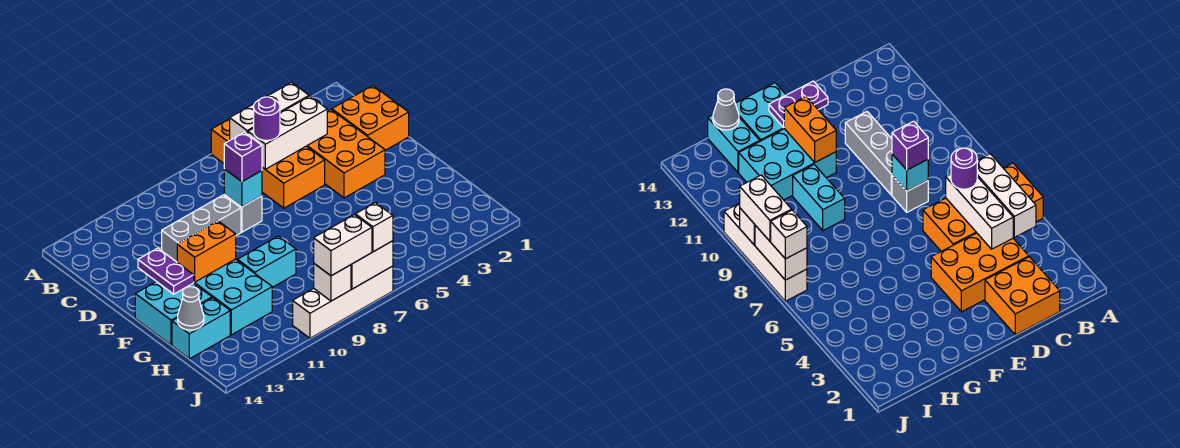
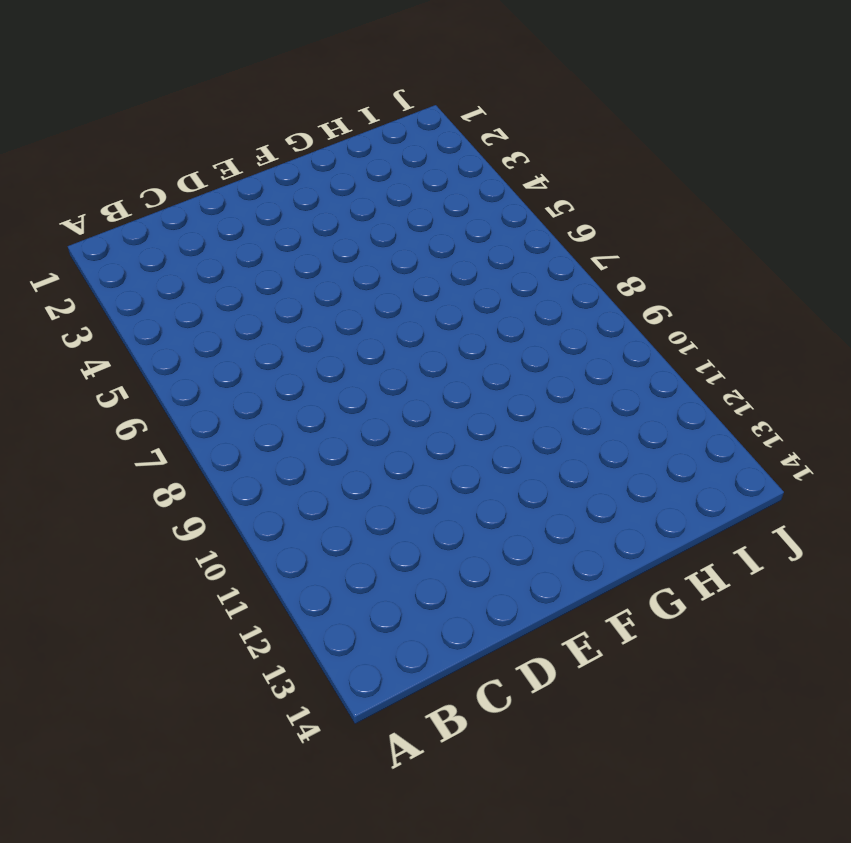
none -> orange brick A5:D6 level 1
none -> orange brick C1:D2 level 1
none -> orange brick C3:E4 level 1

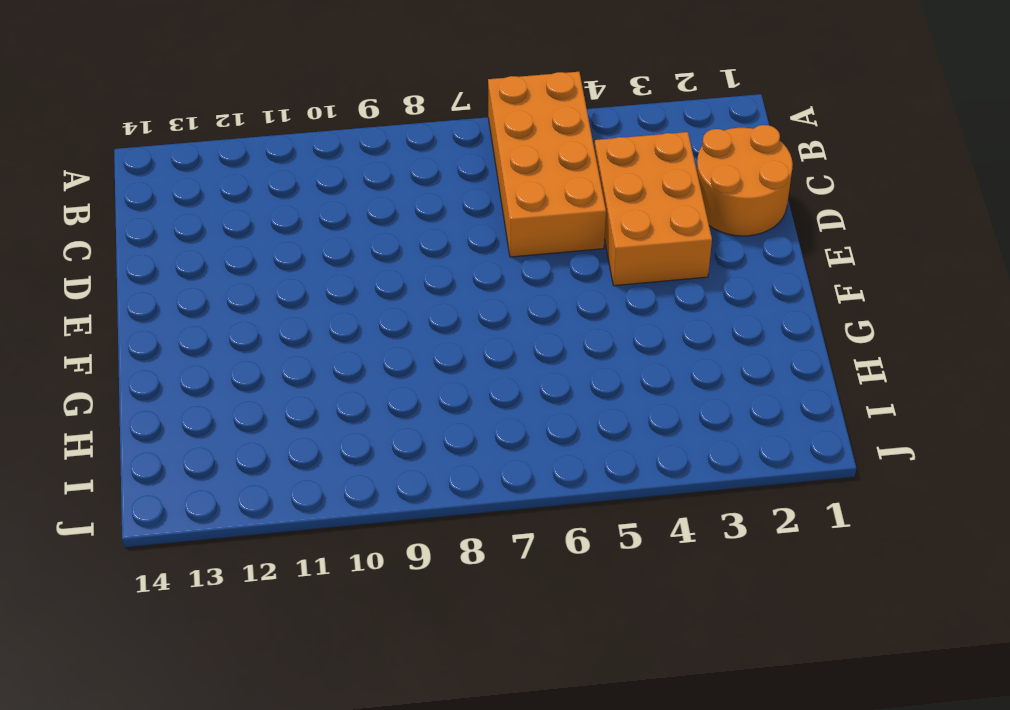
orange round brick C1:D2 level 1 -> orange brick C1:D2 level 1
none -> grey brick D8 level 1
none -> grey brick D9:D11 level 1
none -> cyan brick F11:H12 level 1

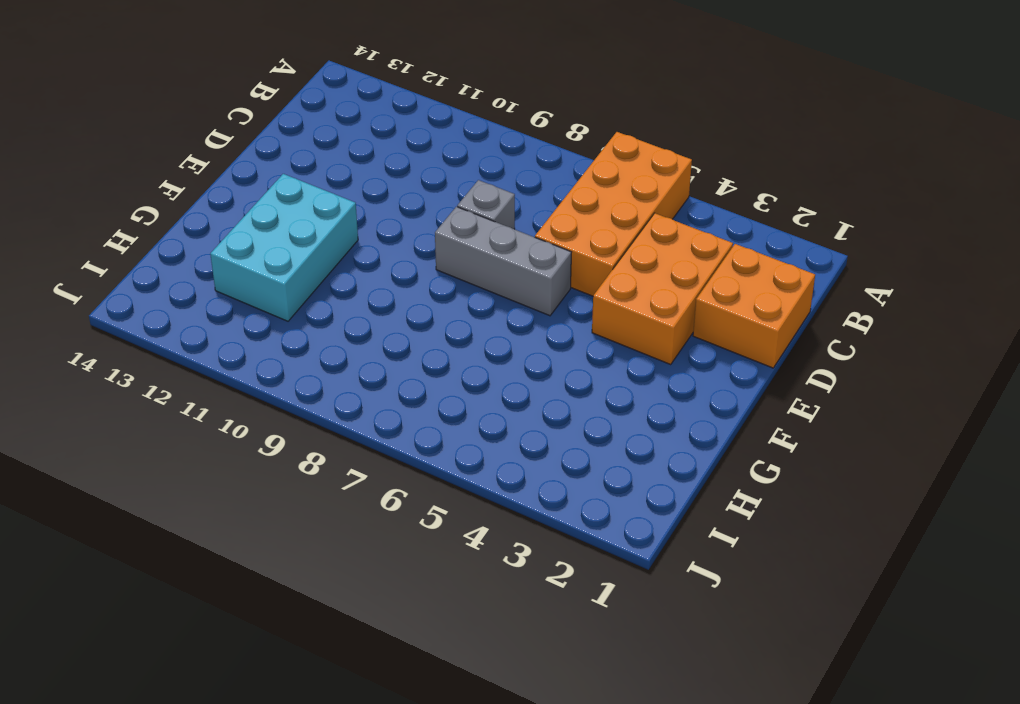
grey brick E6:E8 level 1 -> grey brick D9:D11 level 1
none -> cyan brick F13:G14 level 1
none -> cyan brick G9:G10 level 1
none -> cyan brick H13:H14 level 1

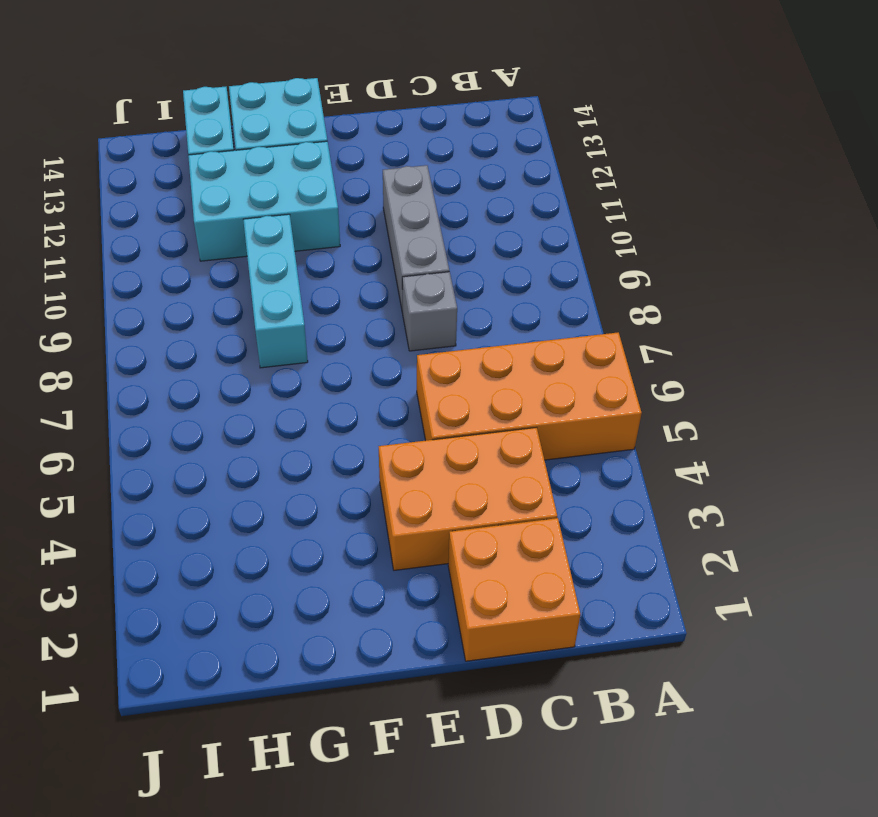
cyan brick G8:G10 level 1 -> cyan brick G9:G10 level 1
none -> white brick J7:J10 level 1
none -> white brick B4:B6 level 2
none -> white brick C4:C6 level 2

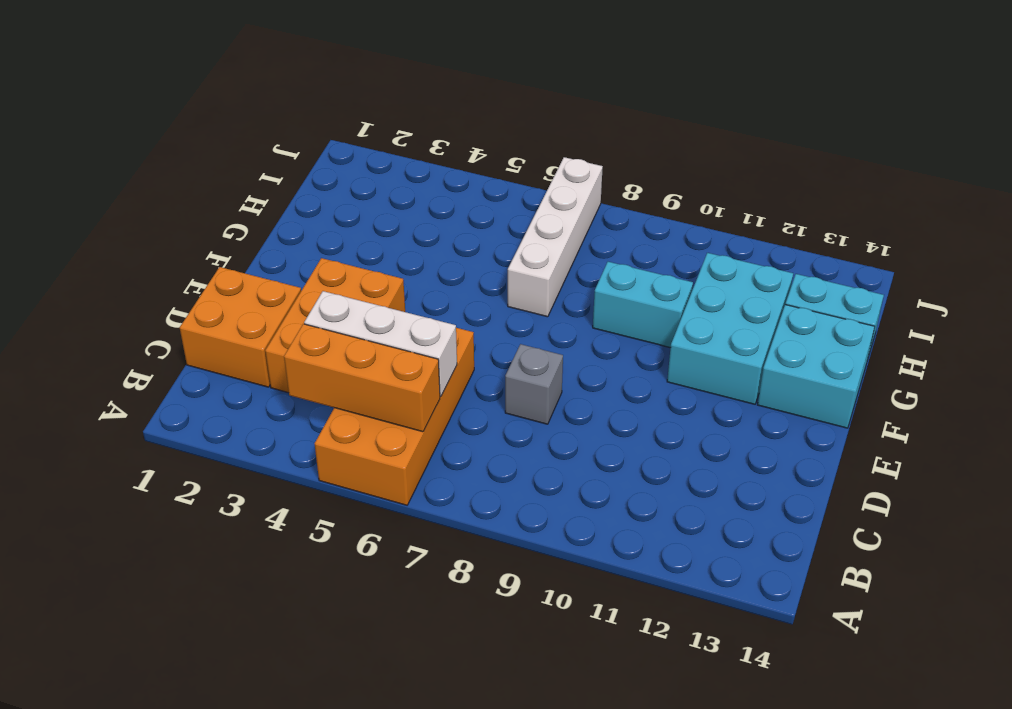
orange brick B4:B6 level 2 -> white brick B4:B6 level 2
white brick G7:J7 level 1 -> white brick J7:J10 level 1
none -> grey brick D9:D11 level 1
none -> cyan brick D8 level 2
none -> purple plate E13:F13 level 2

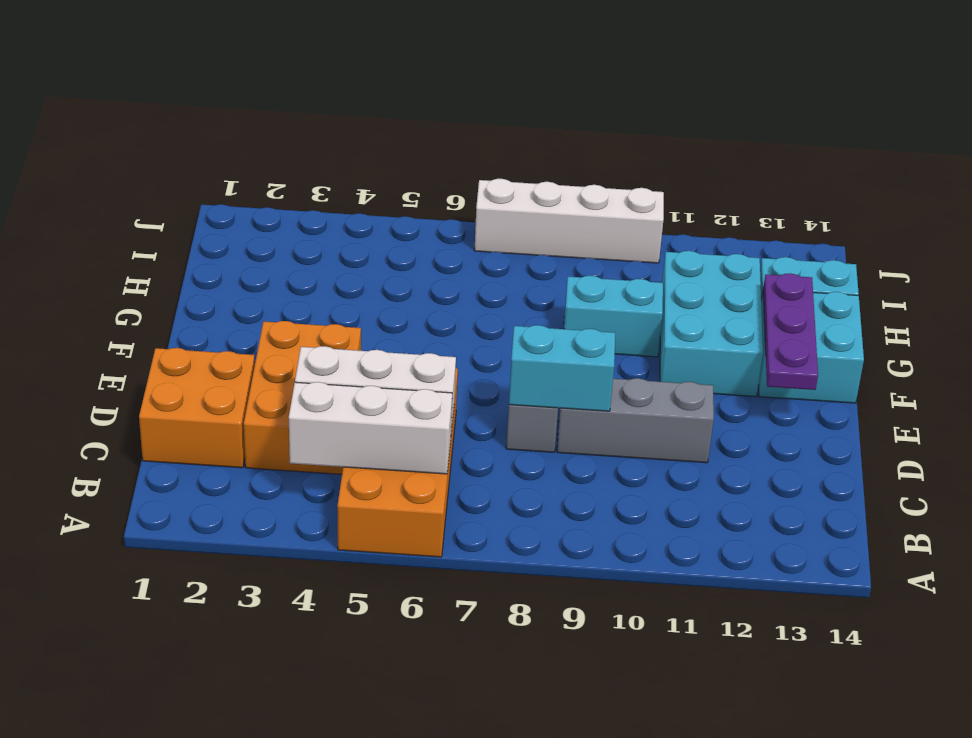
cyan brick D8:D9 level 2 -> cyan brick D8 level 2
purple plate E13:G13 level 2 -> purple plate E13:F13 level 2
none -> orange brick F11:F12 level 2
none -> grey cone H14 level 2
none -> white brick J7:J8 level 2

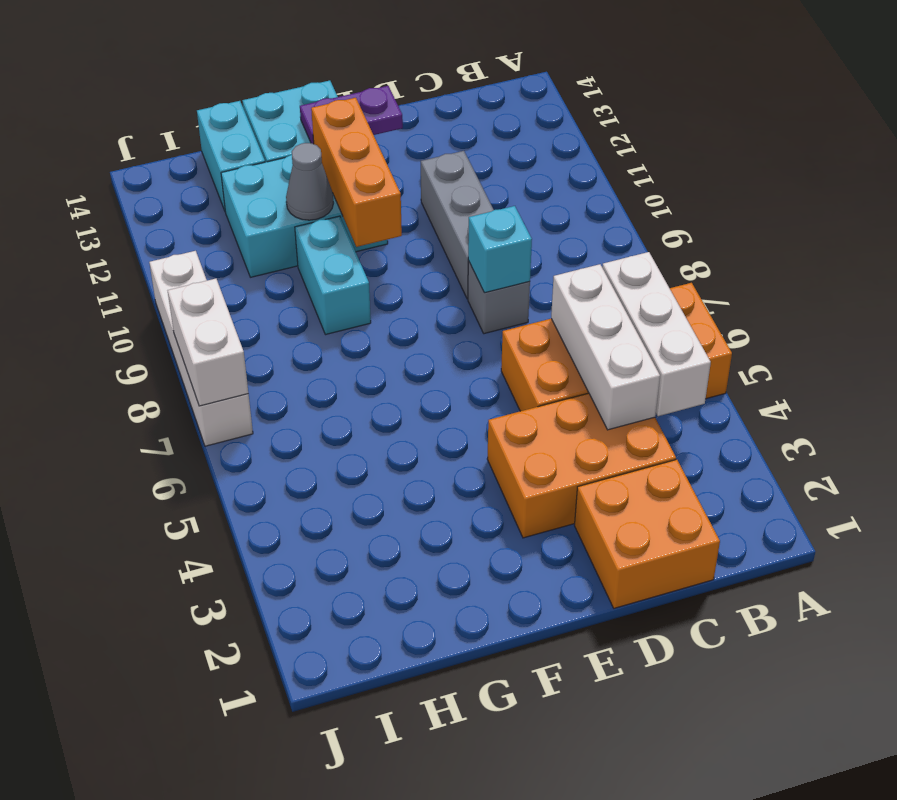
orange brick F10:F12 level 2 -> orange brick F11:F12 level 2
grey cone G11 level 2 -> grey cone H14 level 2
none -> white brick J9 level 2
none -> purple round brick C6 level 3
none -> purple brick D8 level 3

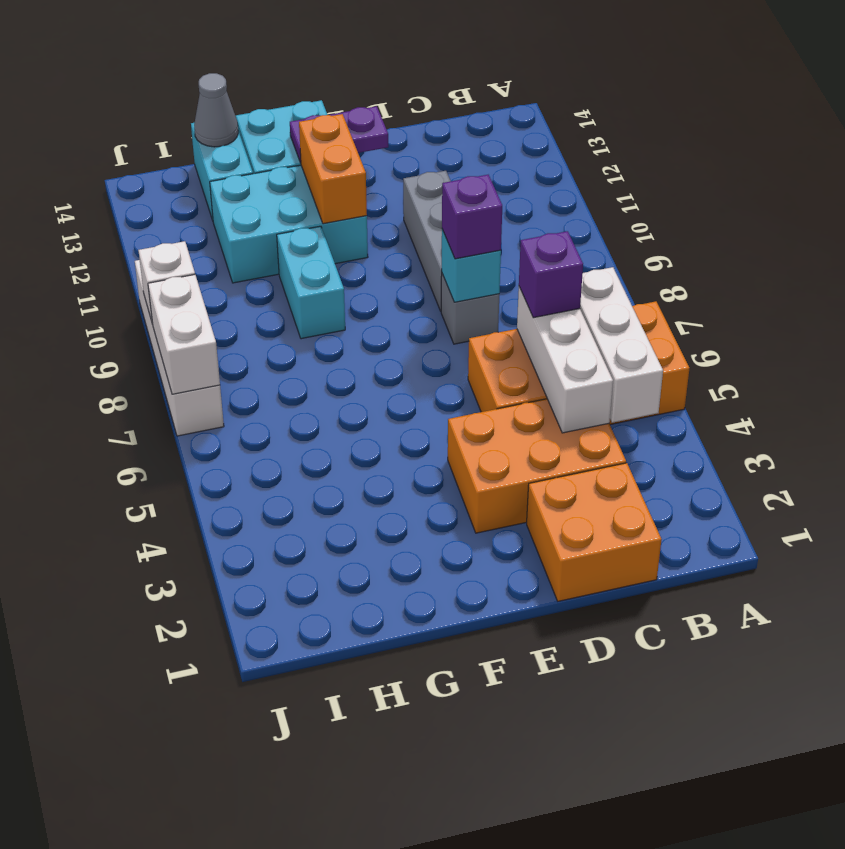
purple brick C6 level 3 -> purple round brick C6 level 3
none -> white brick J7 level 3
none -> white brick J8:J9 level 3

